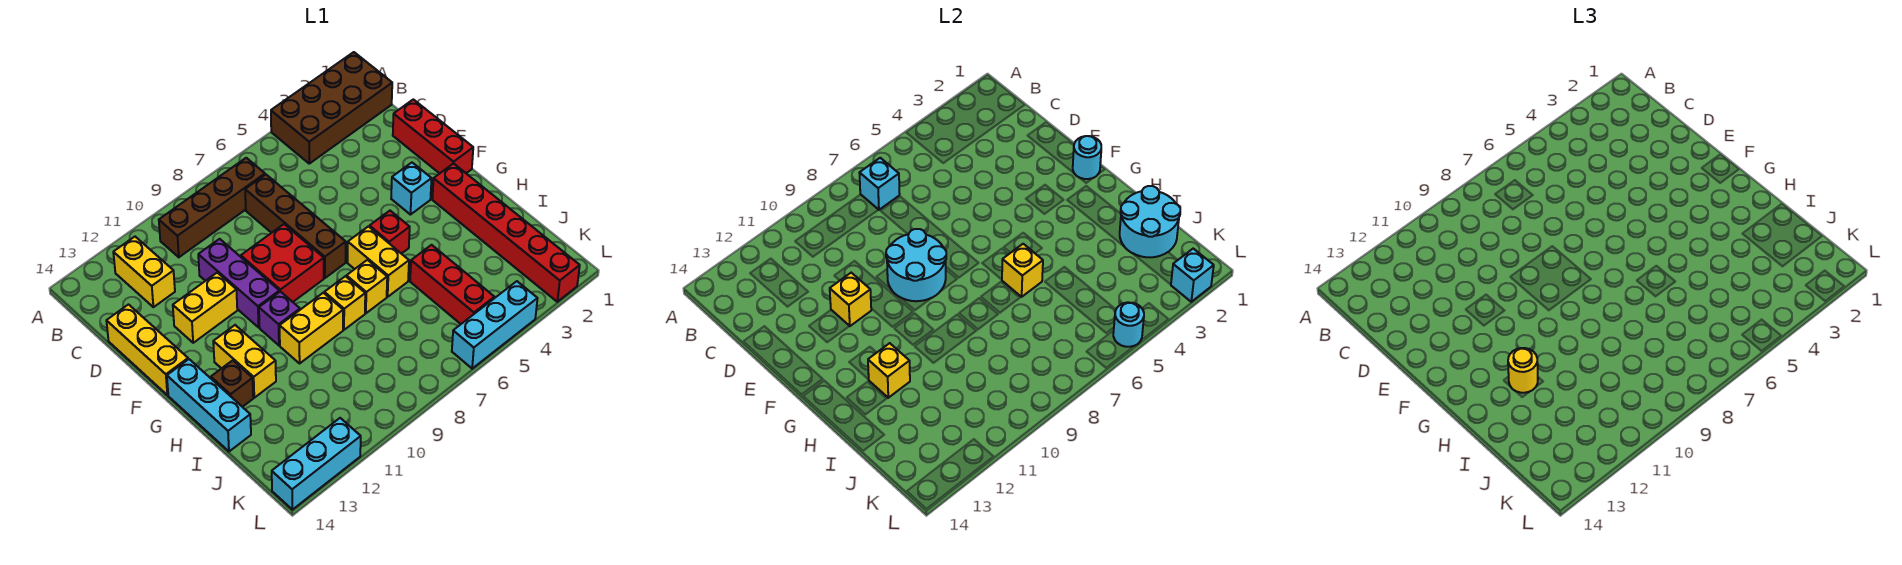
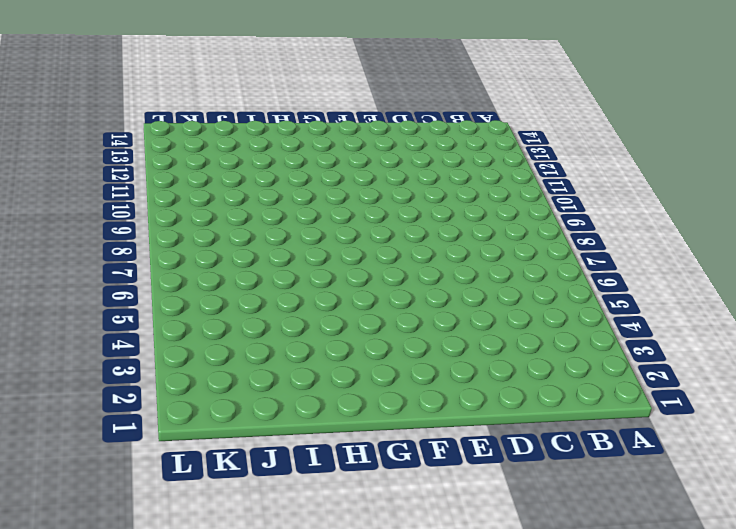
none -> brown brick A1:B4 level 1
none -> brown brick B7:B10 level 1
none -> yellow brick B12:C12 level 1
none -> brown brick C7:F7 level 1

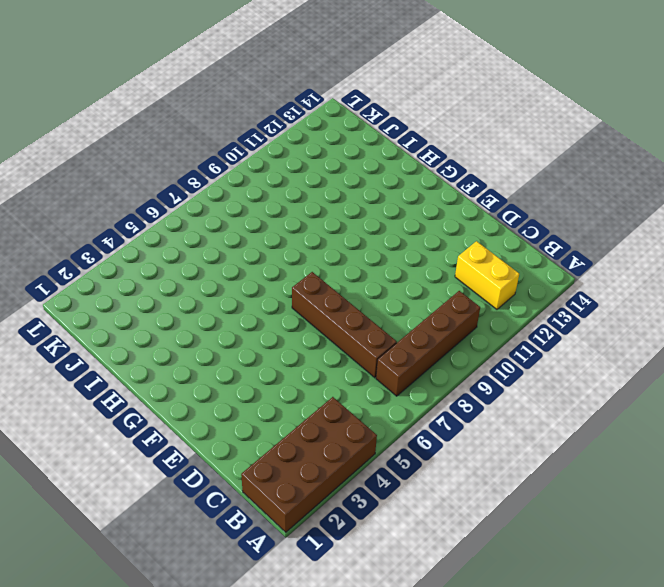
none -> red brick D1:F1 level 1
none -> purple brick D10:F10 level 1
none -> yellow brick D14:F14 level 1
none -> red brick E8:F9 level 1

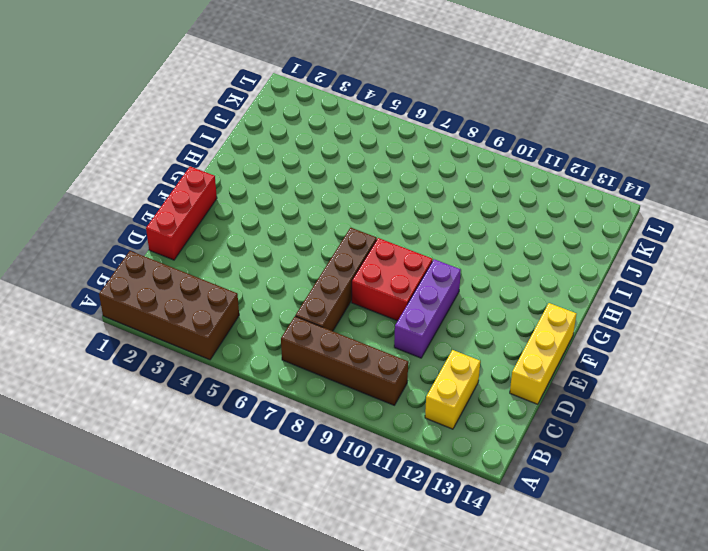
none -> yellow brick E11:E12 level 1
none -> cyan brick F3 level 1
none -> red brick G2:L2 level 1
none -> red brick G5 level 1

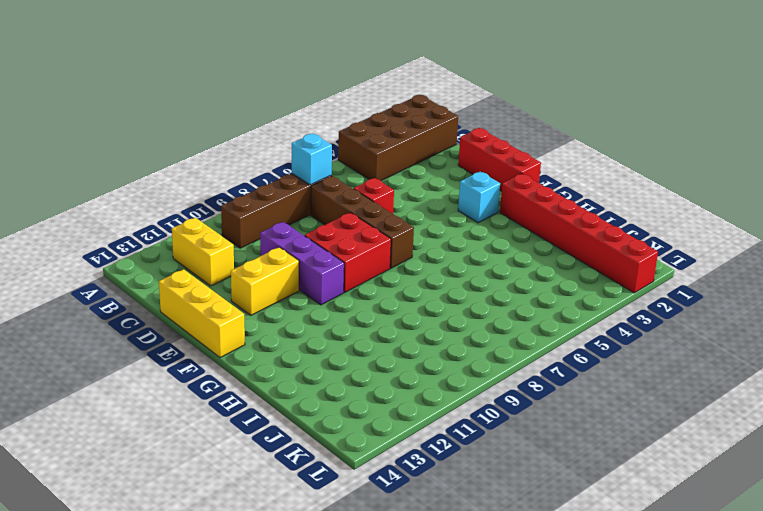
red brick D6 level 1 -> red brick G5 level 1
none -> yellow brick G6:H6 level 1
none -> purple brick G10 level 1
none -> yellow brick G12:H12 level 1
none -> cyan brick G14:I14 level 1

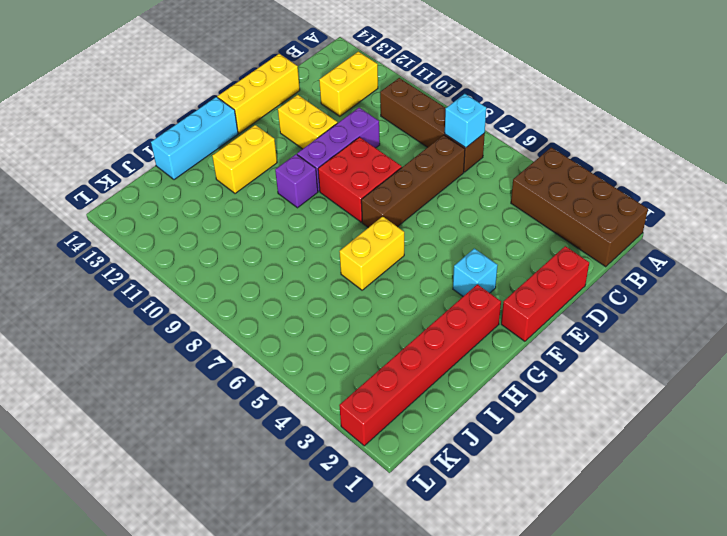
none -> red brick G5 level 1
none -> yellow brick H7 level 1
none -> yellow brick H8 level 1
none -> yellow brick H9:H10 level 1

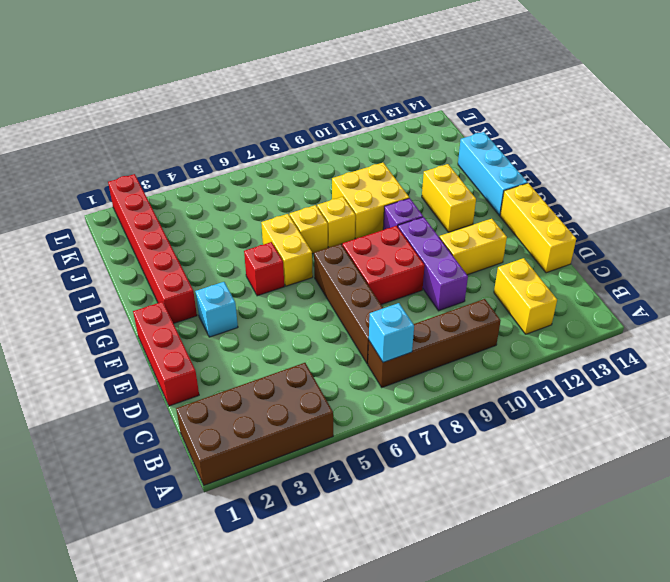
yellow brick H9:I10 level 1 -> yellow brick H9:H10 level 1
none -> brown brick H13 level 1
none -> red brick I5:K5 level 1
none -> cyan brick L4:L6 level 1
none -> cyan brick L12:L14 level 1

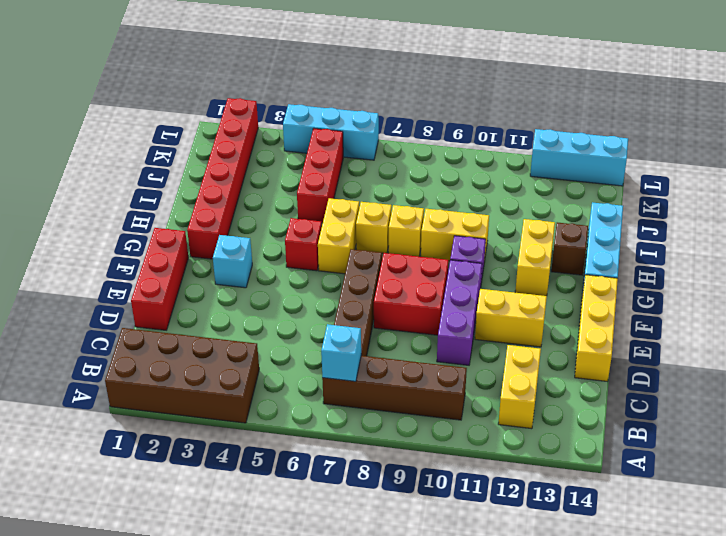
none -> cyan round brick E8:F9 level 2
none -> yellow brick E11 level 2
none -> cyan round brick F1 level 2
none -> yellow brick H6 level 2

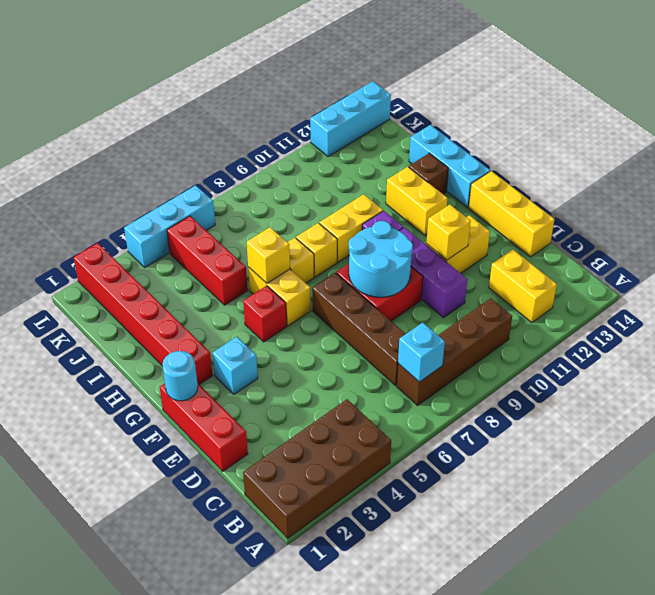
none -> yellow brick H12 level 2
none -> cyan round brick I1:J2 level 2
none -> cyan brick L2 level 2
none -> cyan round brick L5 level 2

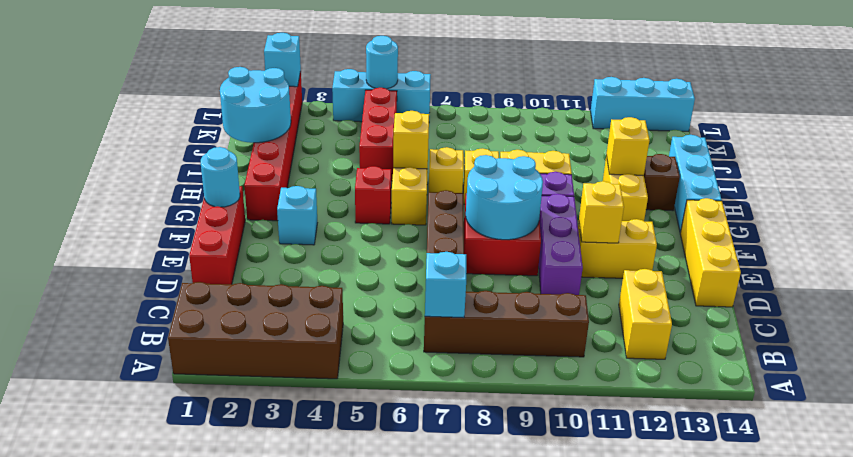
none -> yellow round brick H12 level 3

